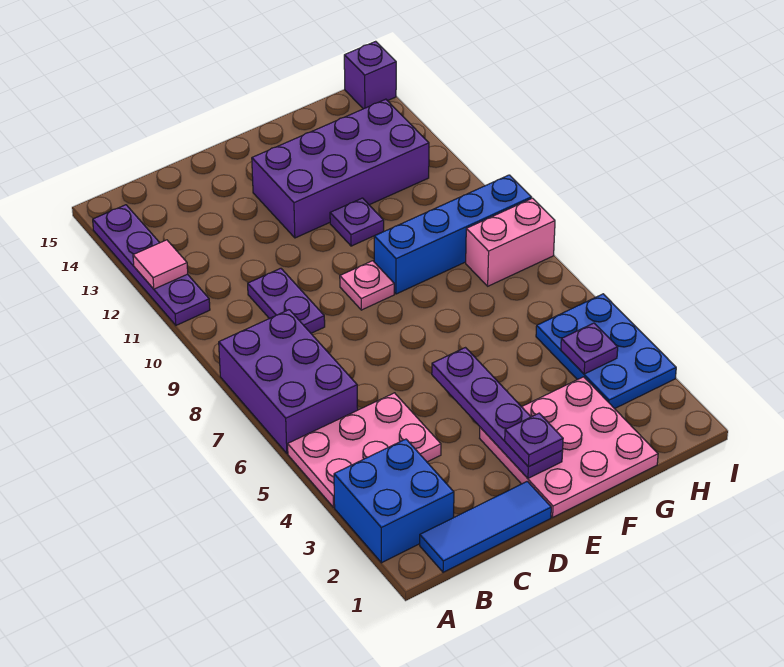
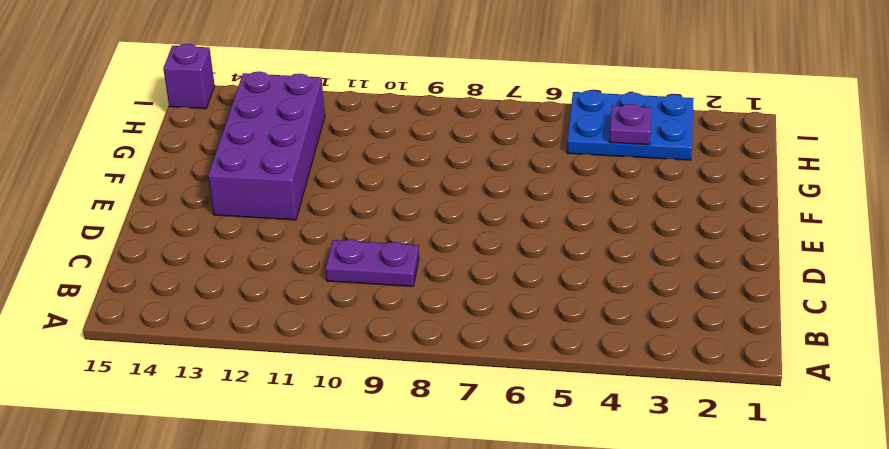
none -> blue brick A2:B3 level 1
none -> pink plate A4:C5 level 1
none -> purple brick A6:B8 level 1

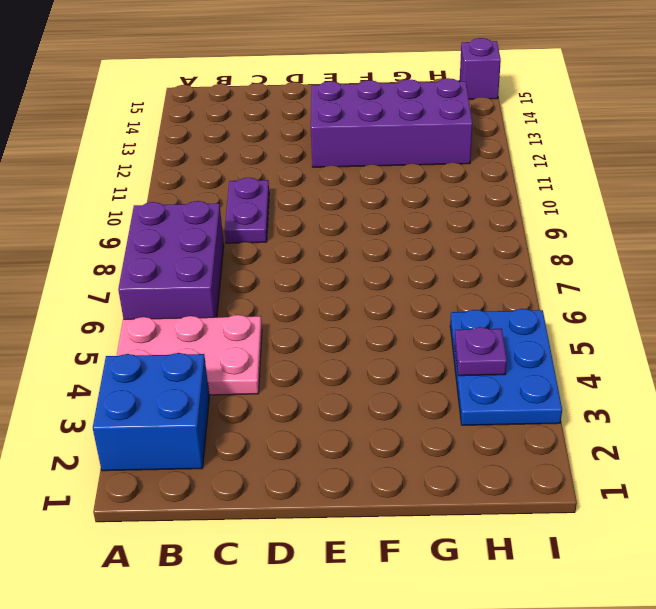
none -> purple plate A11:A14 level 1
none -> blue tile B1:D1 level 1
none -> pink plate E1:G3 level 1

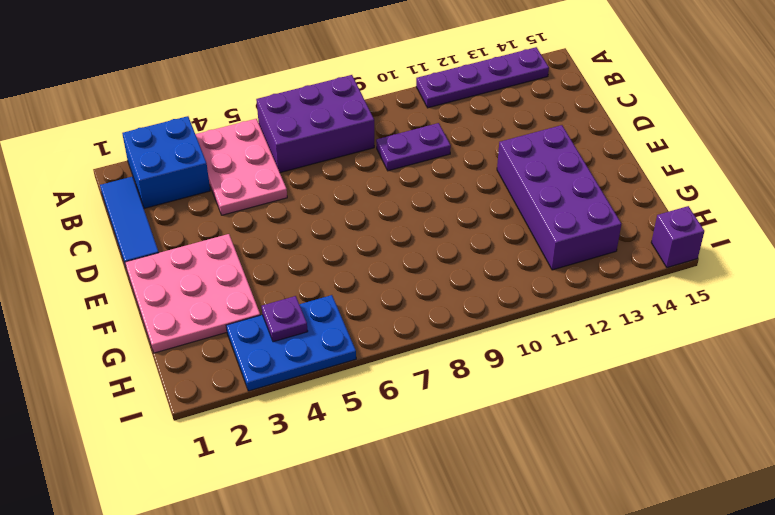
none -> pink plate E9 level 1
none -> blue brick F9:I9 level 1
none -> purple plate F11 level 1

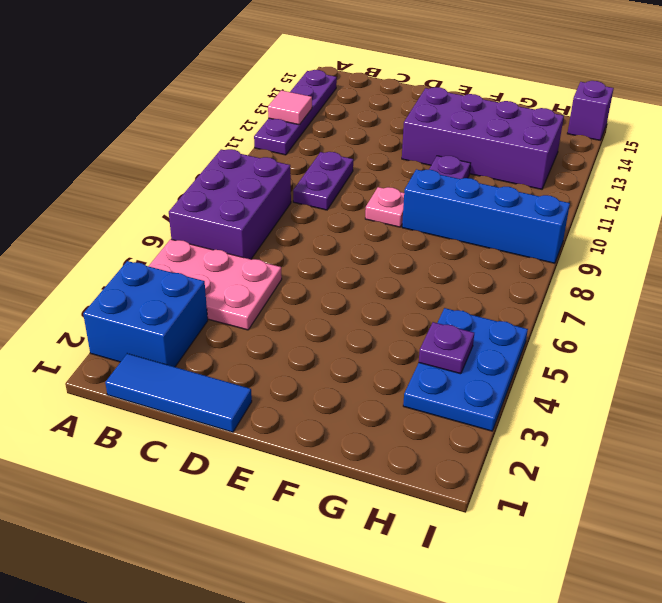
none -> pink plate E1:G3 level 1
none -> pink brick H8:I8 level 1
none -> purple plate E2:E5 level 2

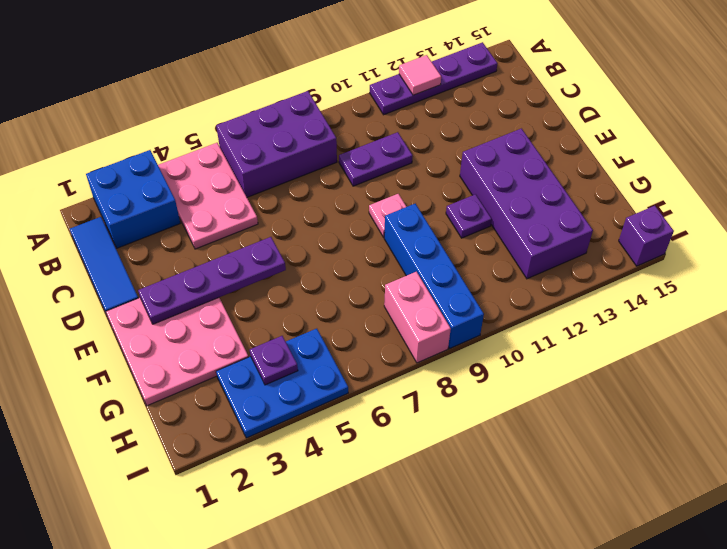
none -> purple plate E2 level 3

